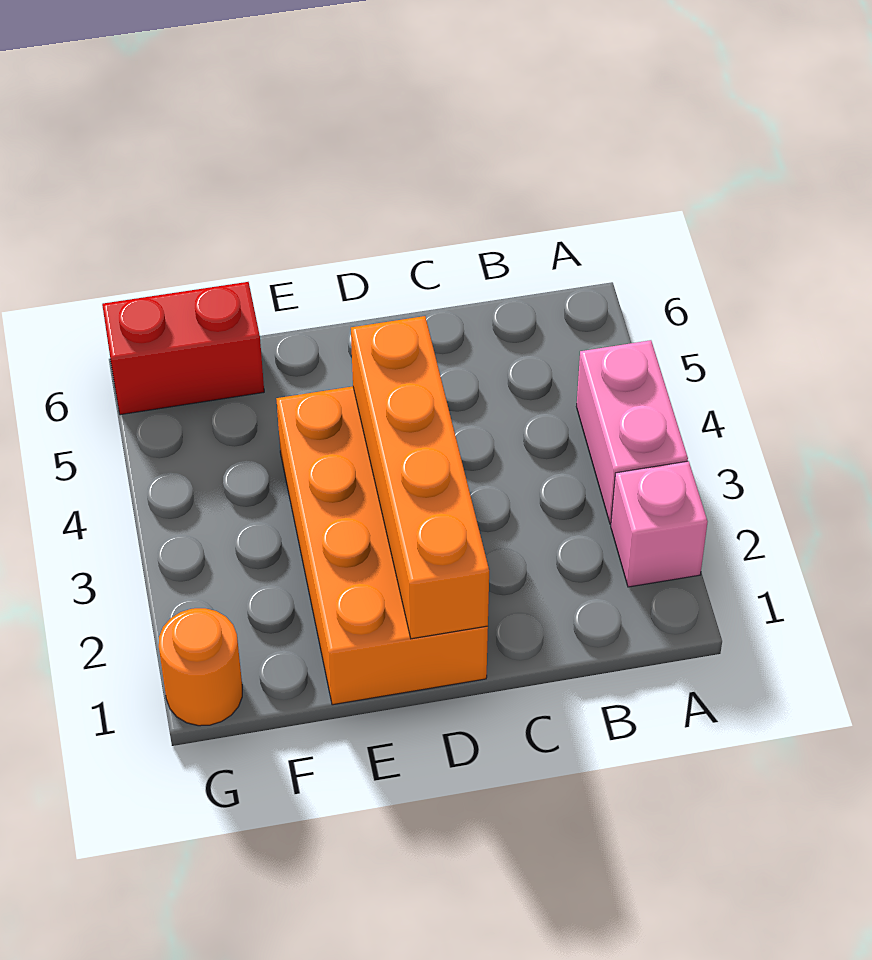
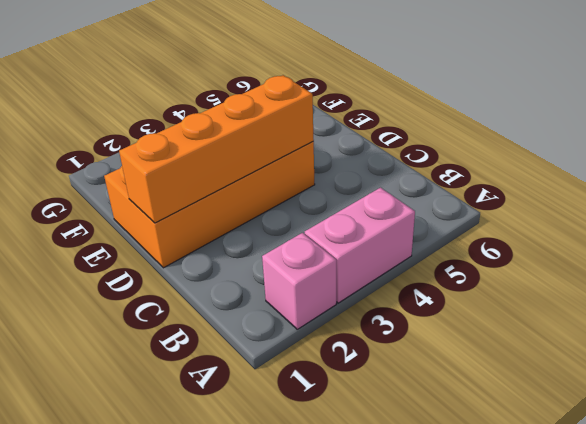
none -> red brick F6:G6 level 1
none -> orange round brick G1 level 1

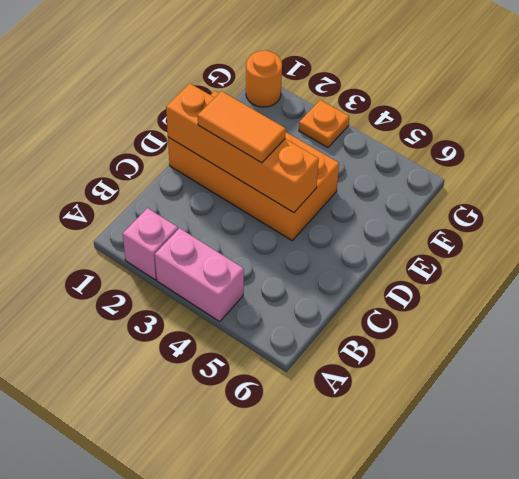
orange tile D2:D3 level 3 -> none
orange plate G3 level 1 -> none
none -> red brick F6:G6 level 1

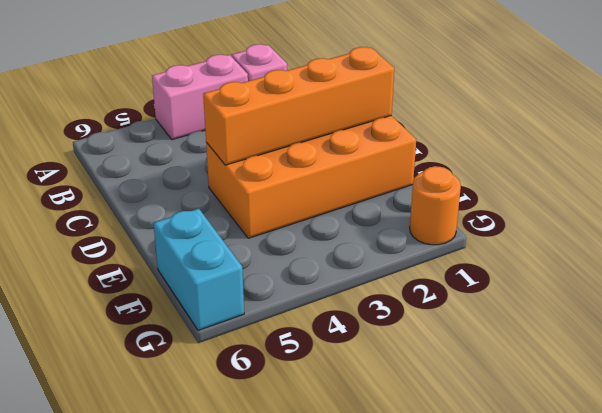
cyan brick F6:G6 level 1 -> red brick F6:G6 level 1

